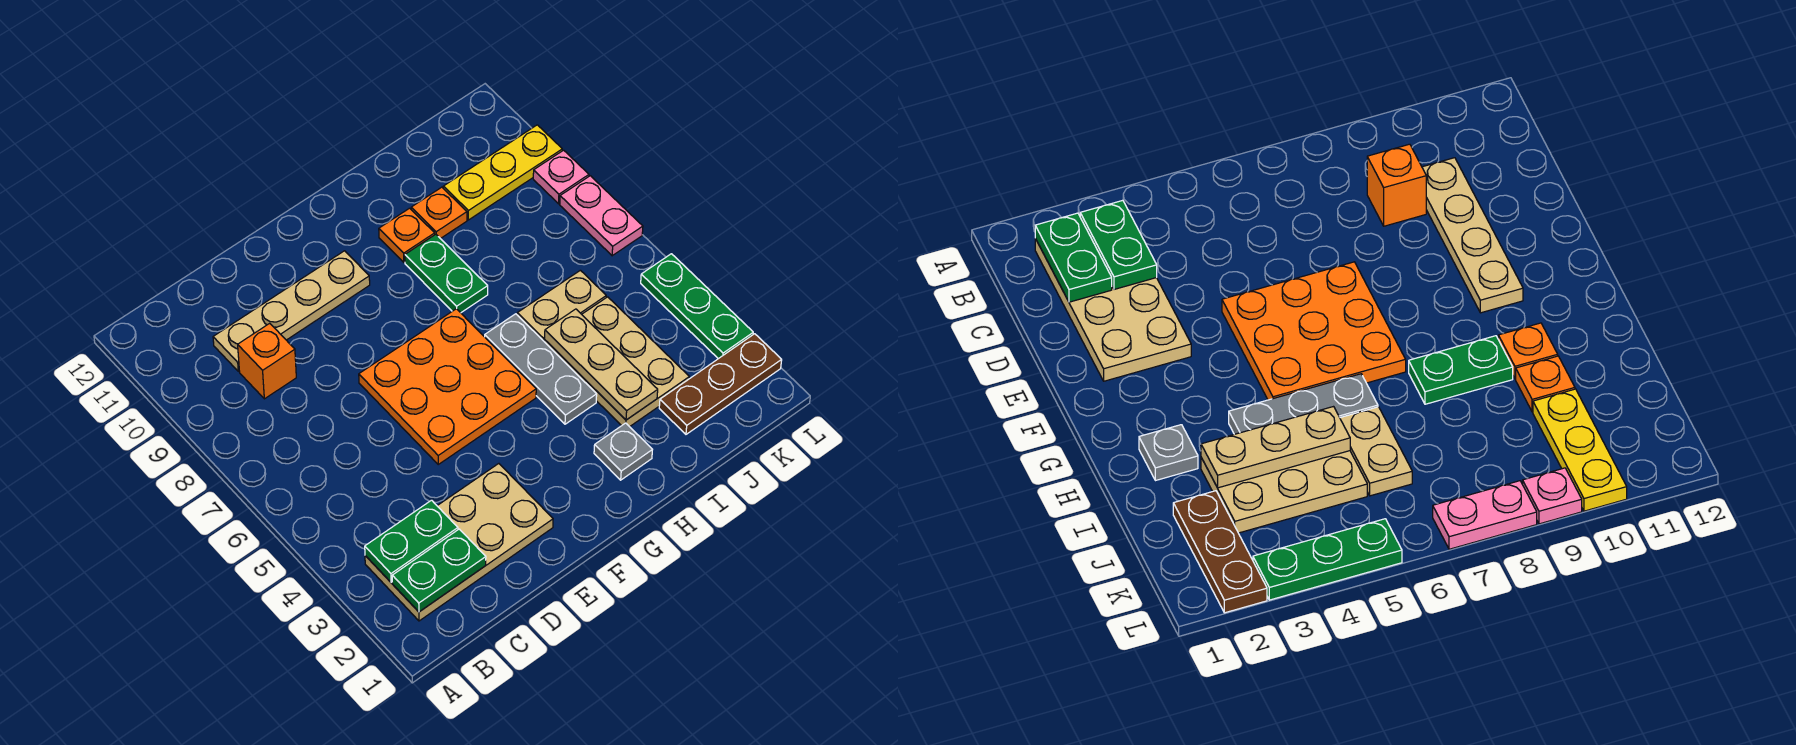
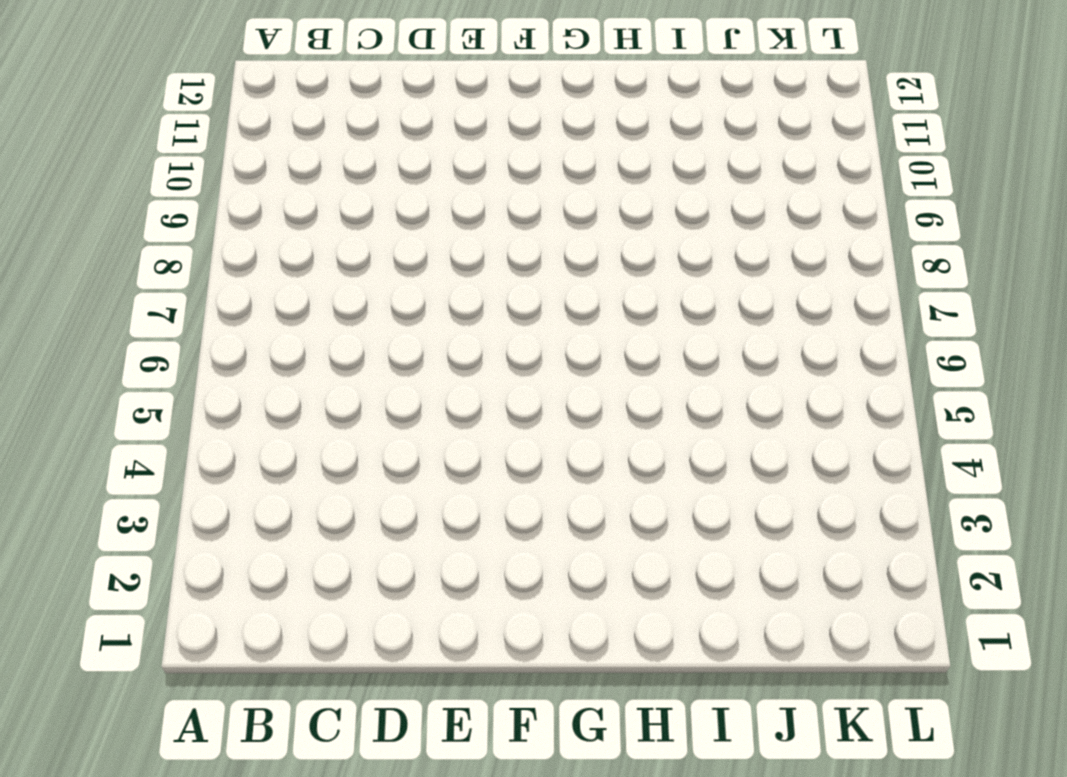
none -> tan plate B2:E3 level 1
none -> orange brick C9 level 1
none -> tan plate C10:F10 level 1

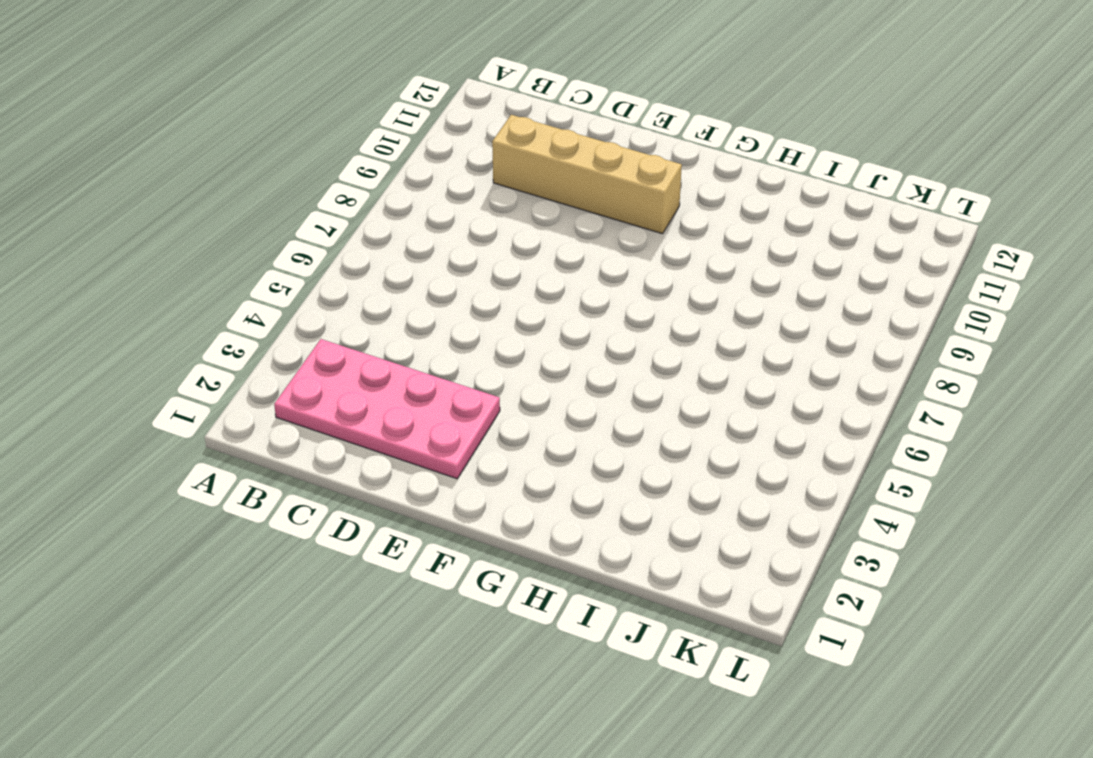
pink plate B2:E3 level 1 -> tan plate B2:E3 level 1
tan brick C10:F10 level 1 -> tan plate C10:F10 level 1
none -> orange brick C9 level 1
none -> orange plate E5:G7 level 1
none -> grey plate H2 level 1

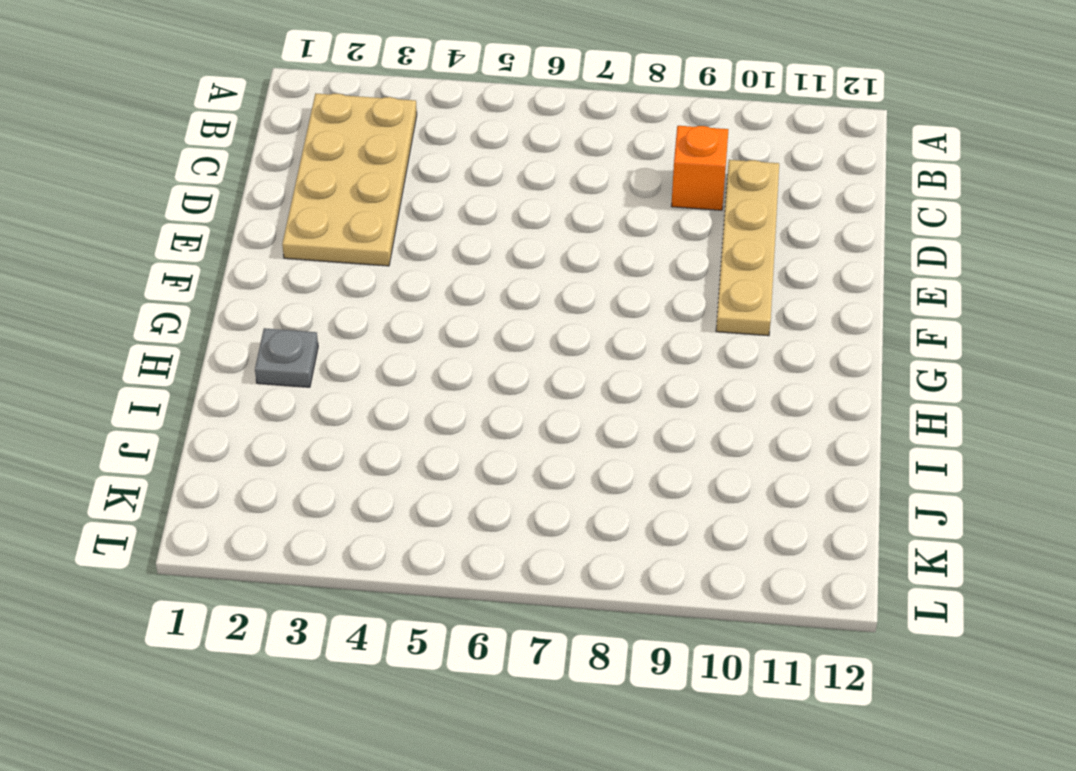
none -> orange plate E5:G7 level 1
none -> grey plate H4:H6 level 1
none -> green plate H8:H9 level 1

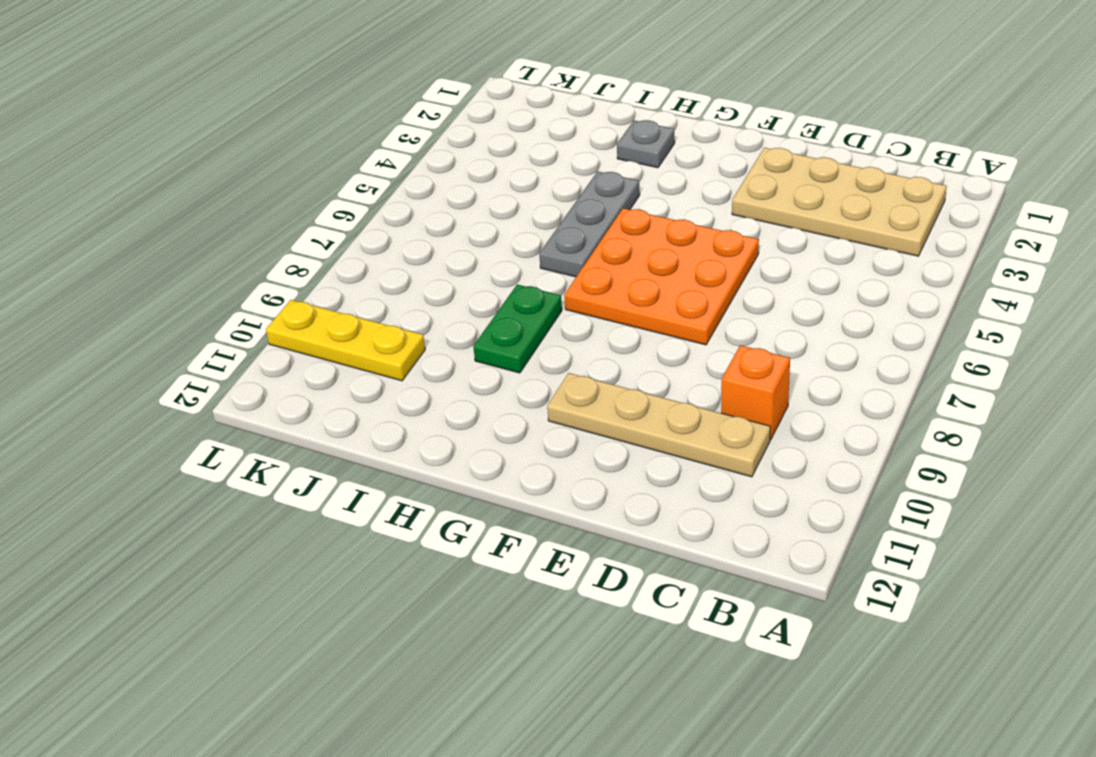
none -> orange plate H10 level 1
none -> tan plate I3:J5 level 1
none -> tan plate I6:J6 level 1

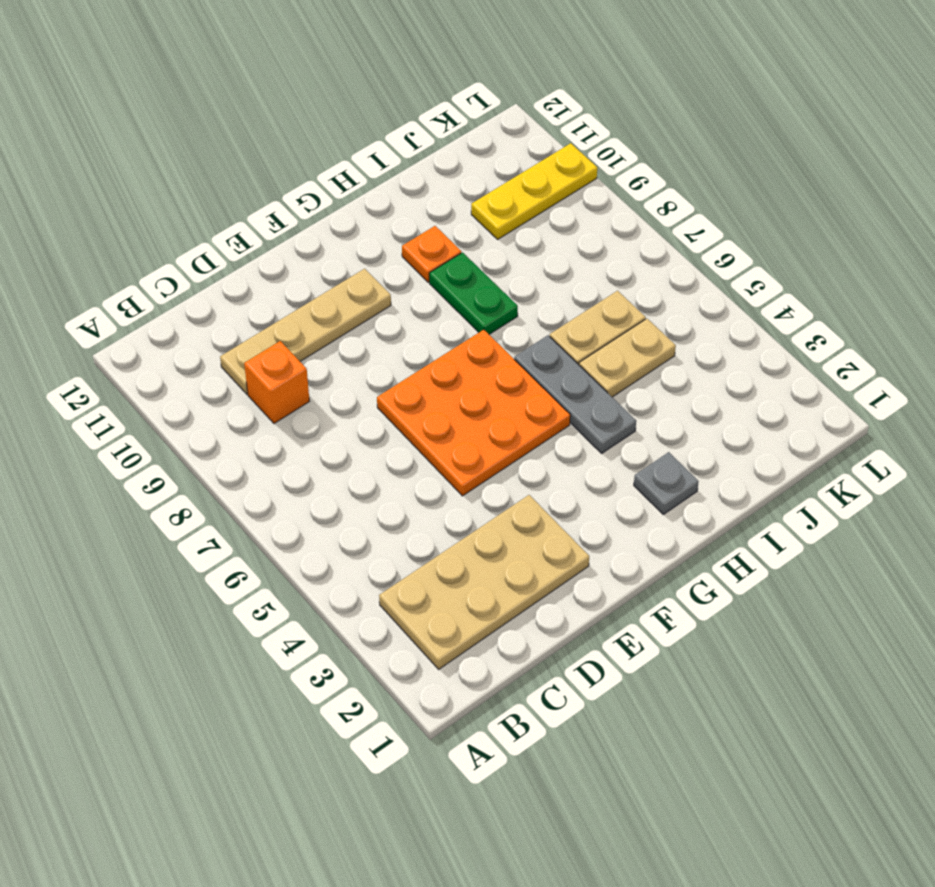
tan plate I5:J5 level 1 -> tan plate I3:J5 level 1
none -> orange plate I10 level 1
none -> brown plate J2:L2 level 1
none -> green plate L3:L5 level 1

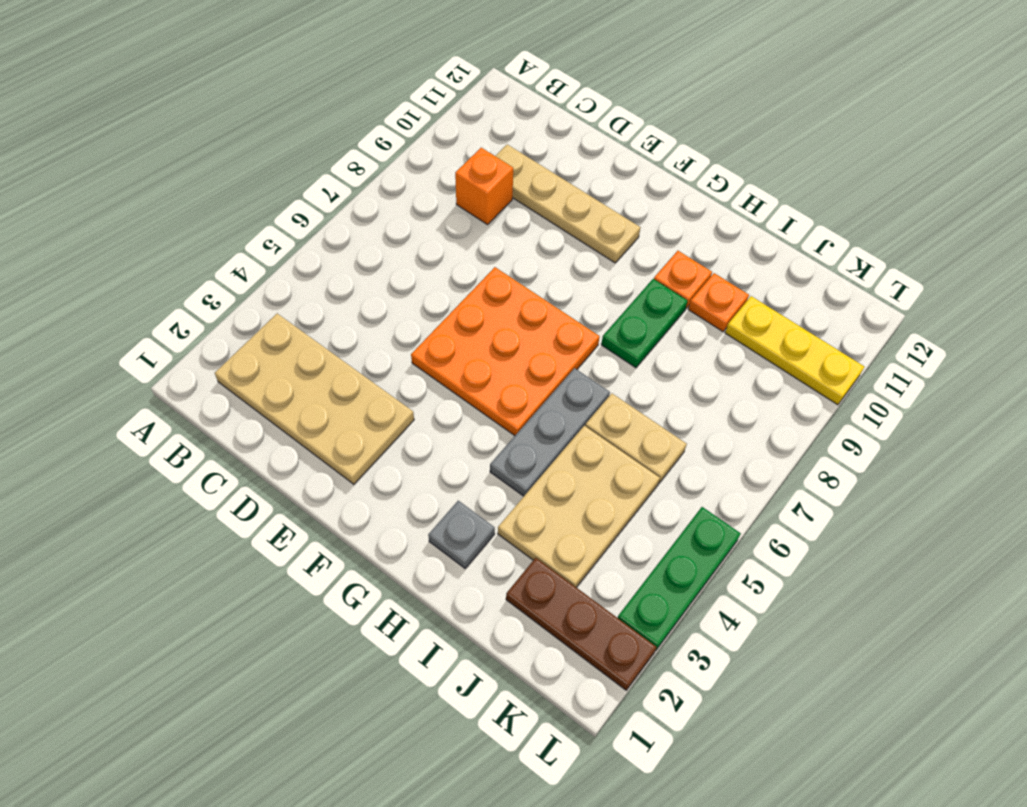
none -> pink plate L7:L8 level 1
none -> pink plate L9 level 1
none -> green plate B2:C2 level 2

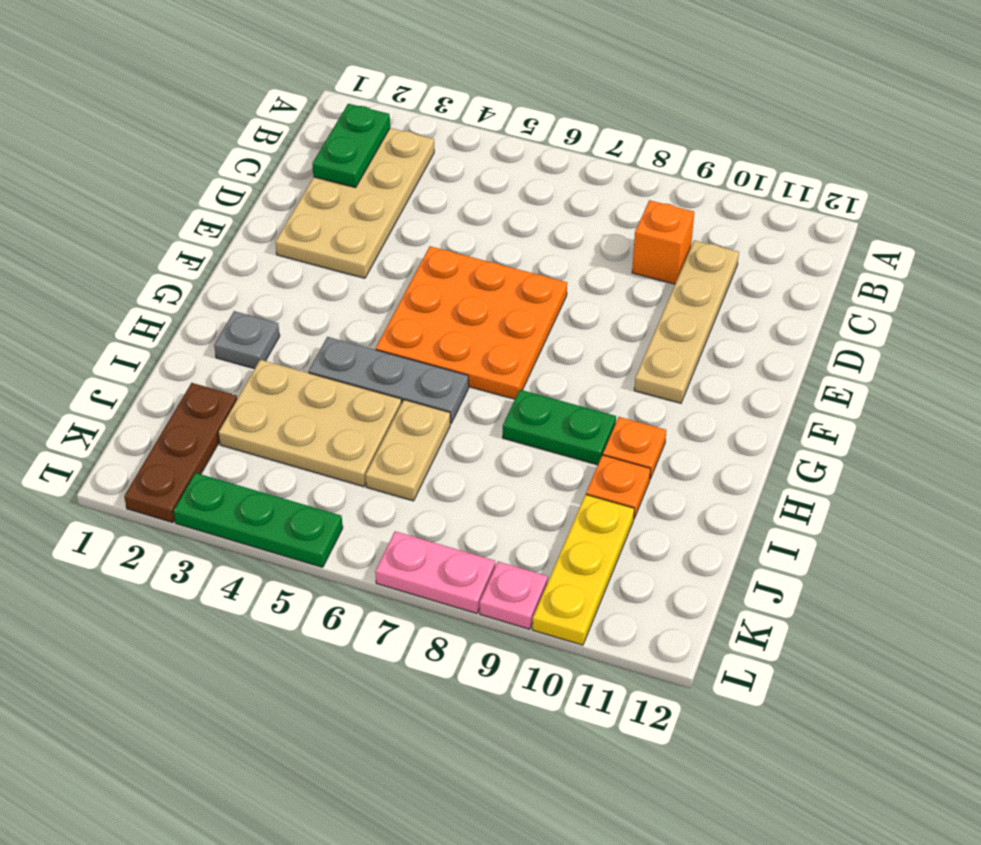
none -> green plate B3:C3 level 2
none -> tan plate I3:I5 level 2

